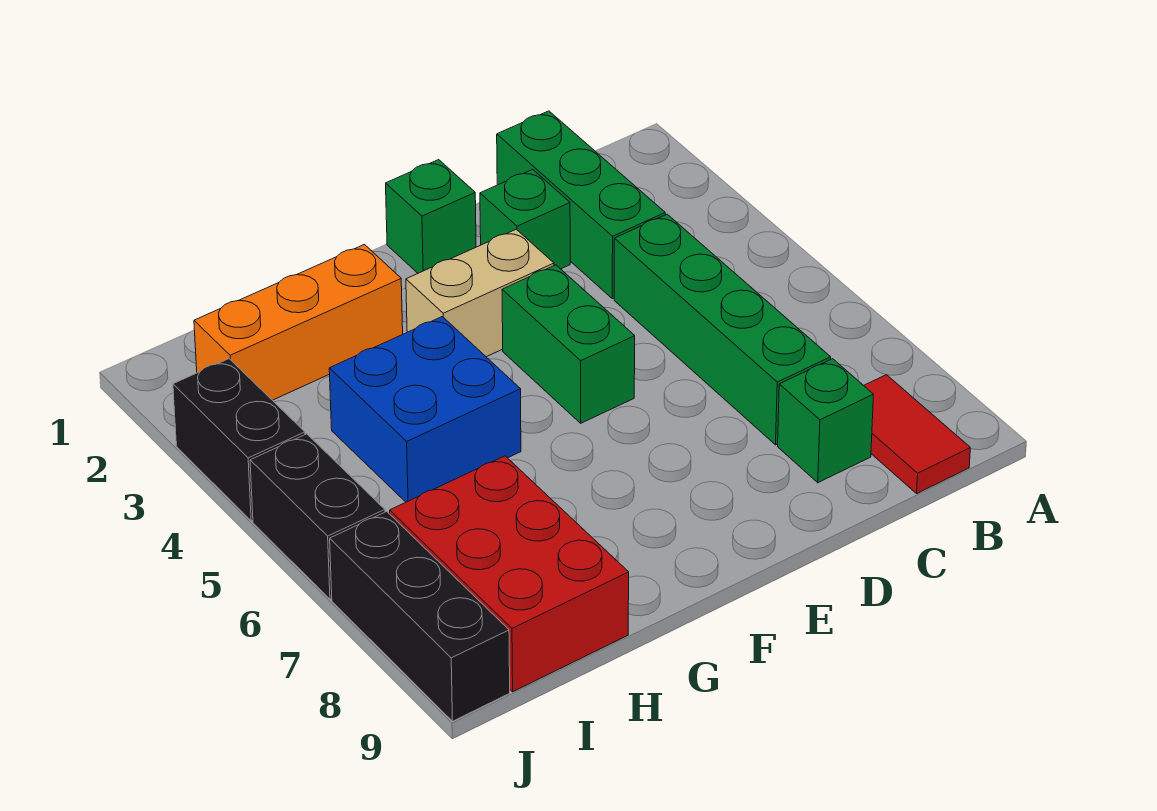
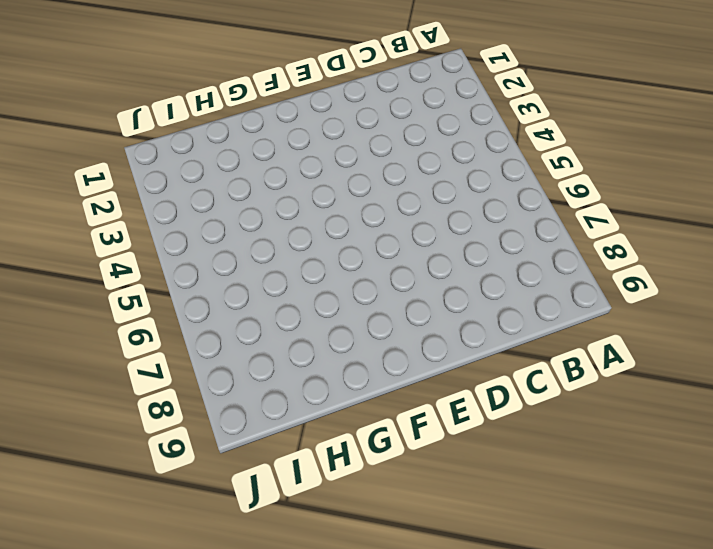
none -> red tile B8:B9 level 1
none -> green brick C1:C3 level 1
none -> green brick C4:C7 level 1

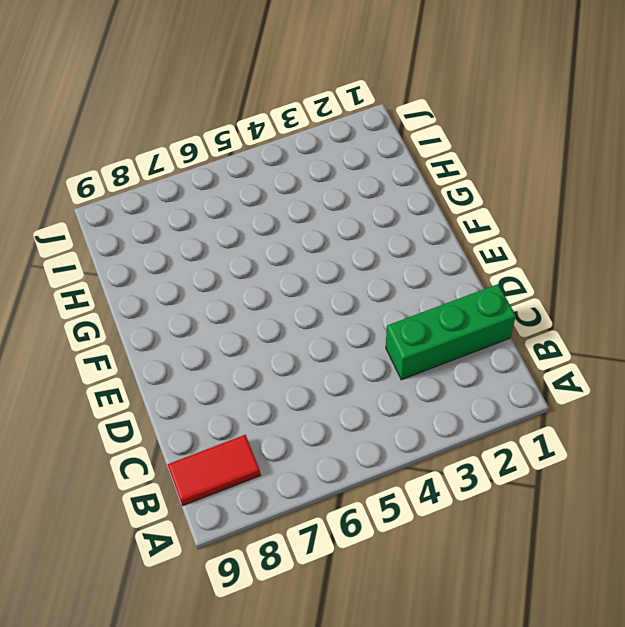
none -> green brick C4:C7 level 1
none -> green brick C8 level 1
none -> green brick D2 level 1

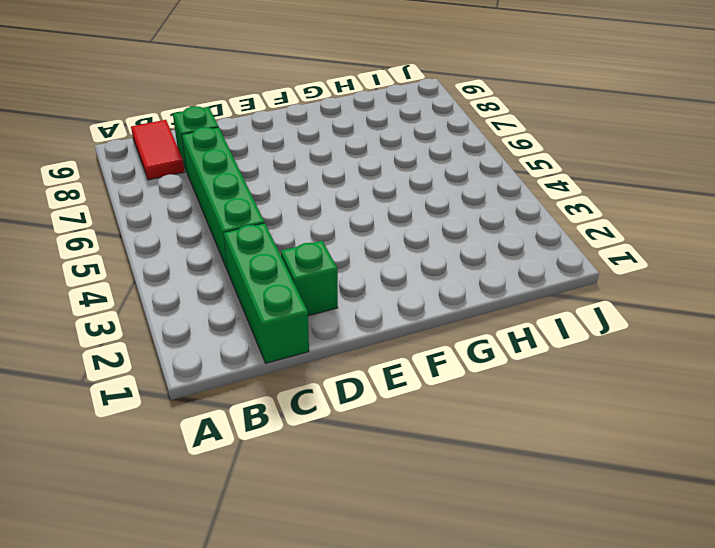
none -> green brick E1 level 1
none -> tan brick E3:F3 level 1
none -> green brick E4:E5 level 1

